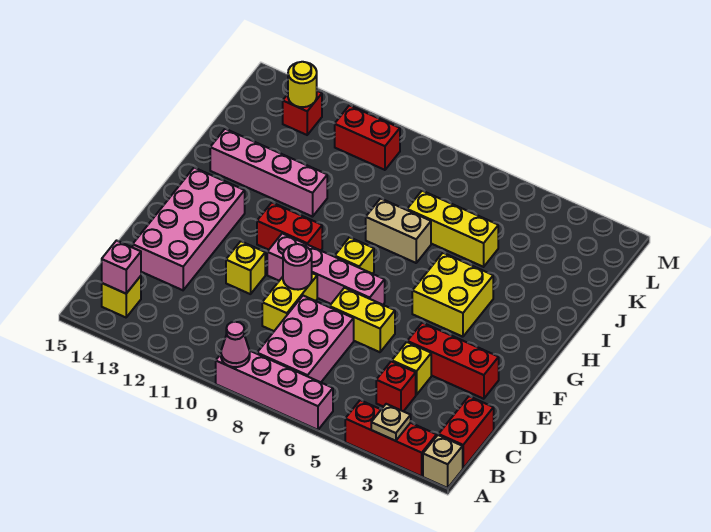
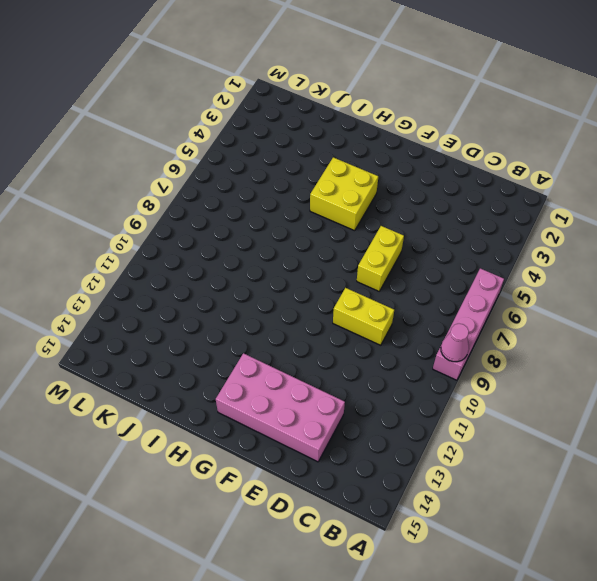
none -> tan brick A1 level 1
none -> red brick A2:A4 level 1
none -> red brick B1:C1 level 1

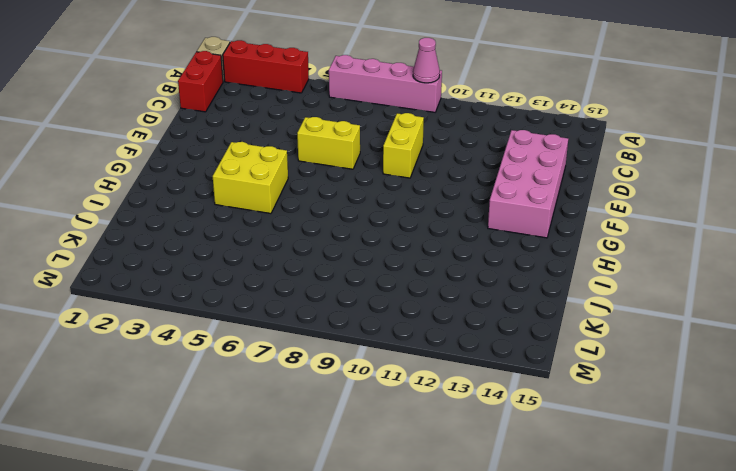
none -> pink brick B7:D8 level 1
none -> yellow brick B14 level 1
none -> red brick C4 level 1

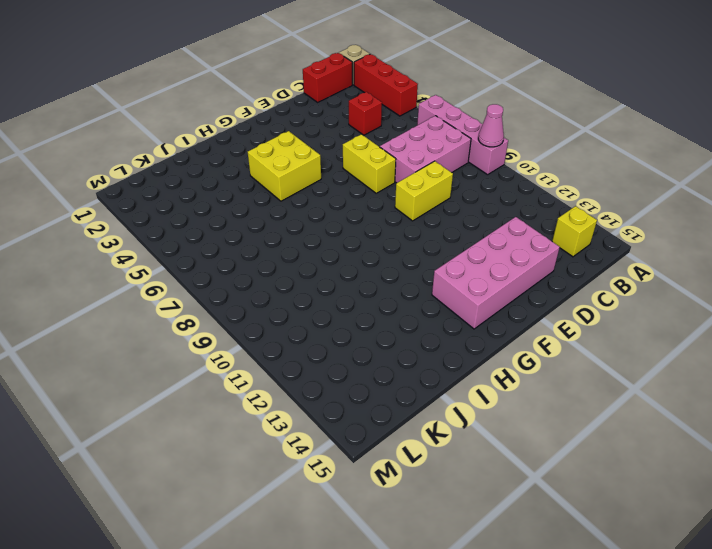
none -> yellow brick D4 level 1
none -> red brick E2:E4 level 1
none -> yellow brick E11 level 1

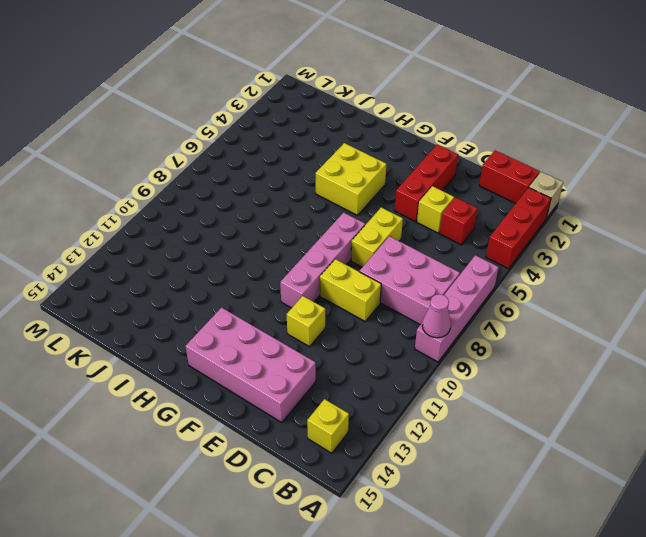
none -> yellow brick G8 level 1
none -> red brick G10:G11 level 1
none -> tan brick I7:I8 level 1

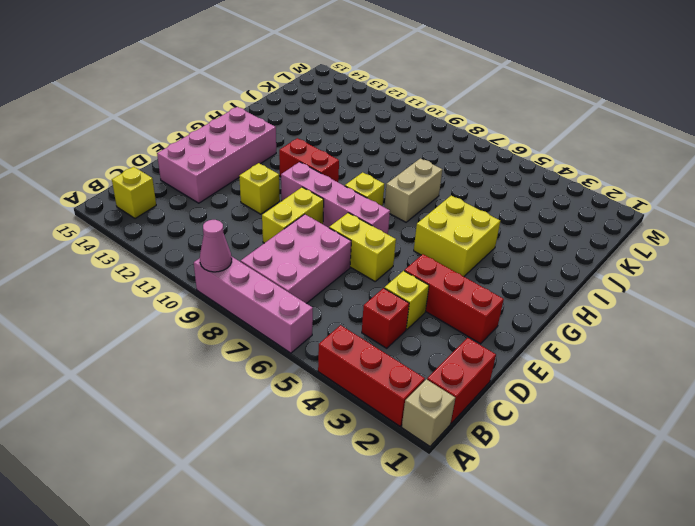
tan brick H7:I7 level 1 -> tan brick I7:I8 level 1
none -> pink brick I11:I14 level 1
none -> yellow brick J5:J7 level 1
none -> red brick L10:L11 level 1

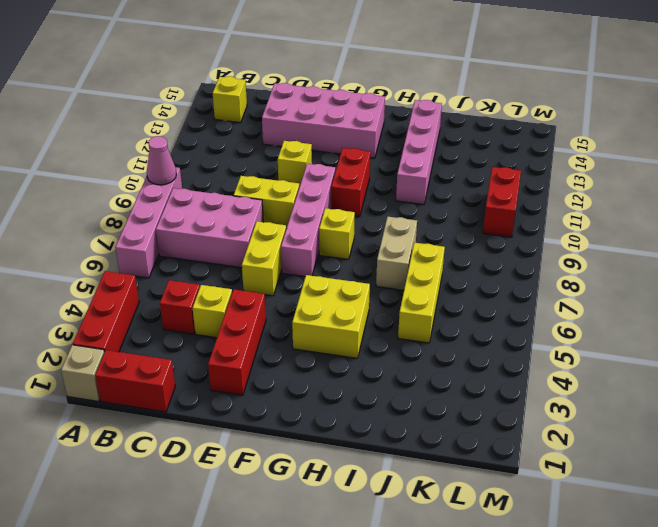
none -> red brick L13 level 1
none -> tan plate A3 level 2
none -> pink brick B14 level 2

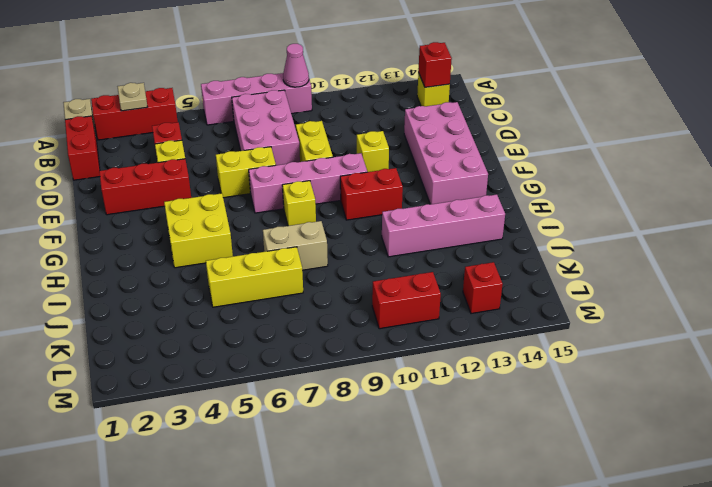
red brick B14 level 2 -> pink brick B14 level 2
none -> pink round brick E9 level 2
none -> yellow round brick L13 level 2

